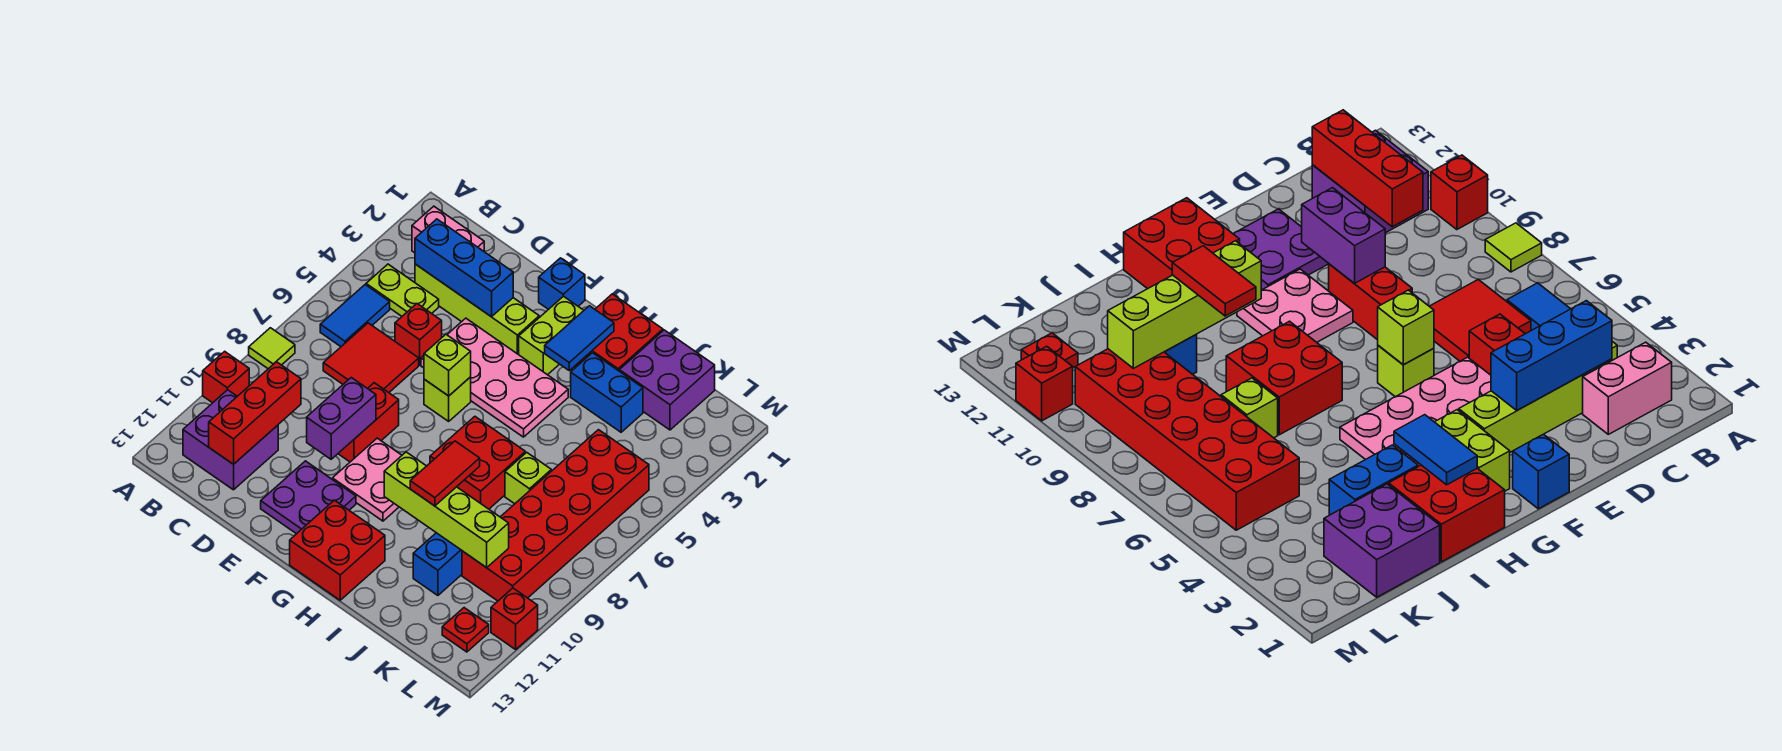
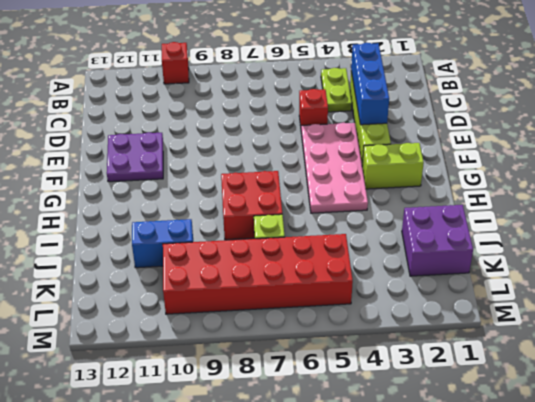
none -> lime tile A8 level 1
none -> pink brick B2:C2 level 1
none -> blue tile B5:B6 level 1
none -> purple brick B11:C12 level 1

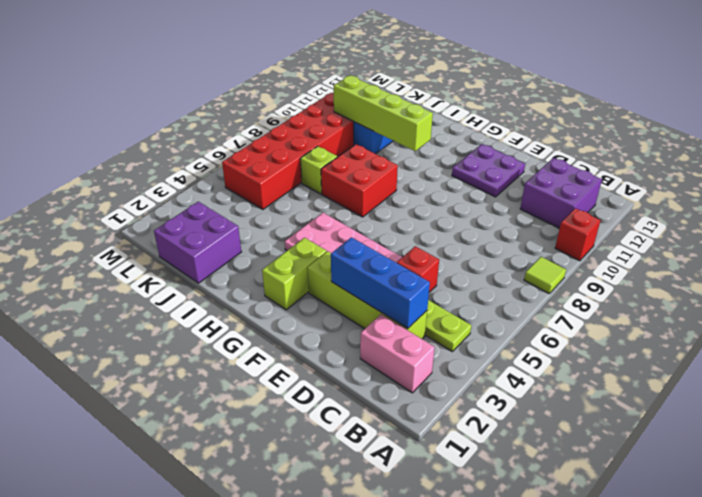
none -> blue tile B5:B6 level 1
none -> red tile C6:D7 level 1
none -> red brick E8:E9 level 1
none -> blue brick F1 level 1

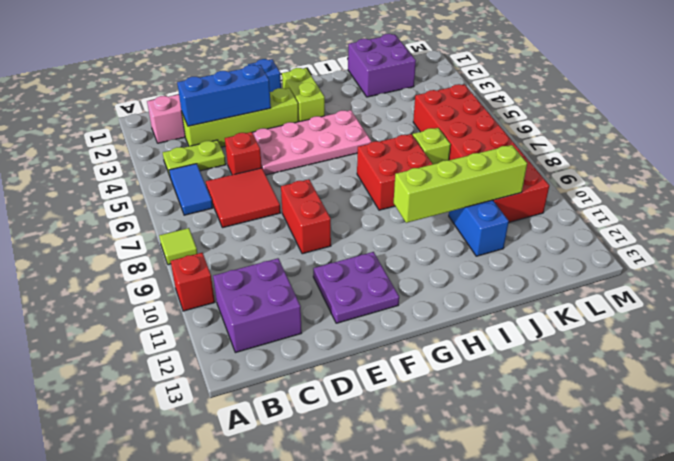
none -> lime brick F6 level 1
none -> pink plate F9:G10 level 1
none -> red brick G12:H13 level 1
none -> red brick H1:I2 level 1

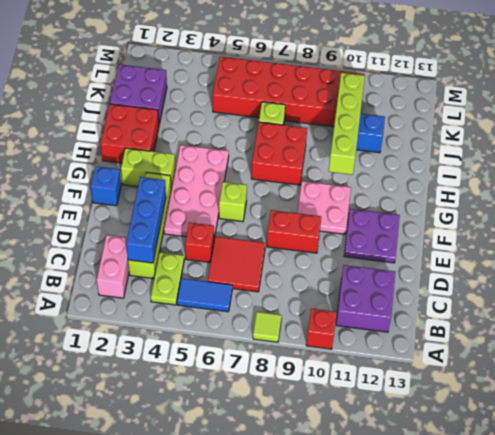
none -> red brick G12:H13 level 1
none -> blue brick I3:J3 level 1
none -> red plate L12 level 1
none -> red brick M11 level 1

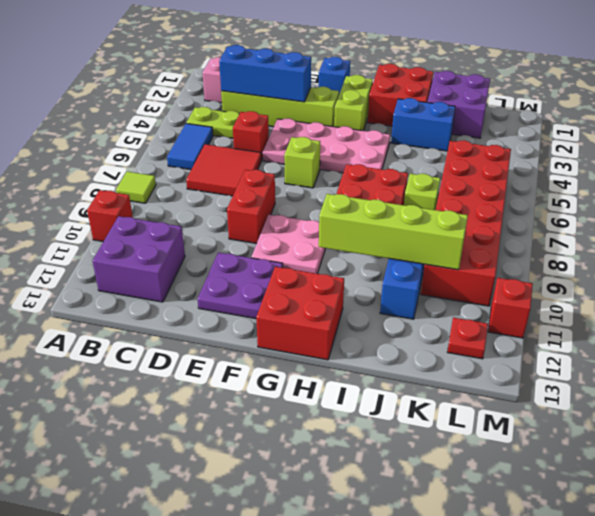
none -> red brick C10:C12 level 2
none -> purple brick E9:E10 level 2
none -> lime brick F6 level 2
none -> blue tile H2:H3 level 2

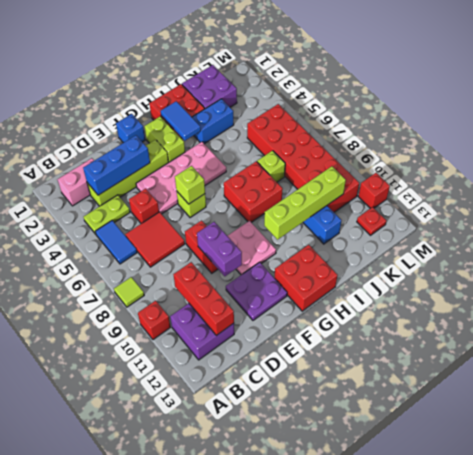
none -> red tile I9:I10 level 3

